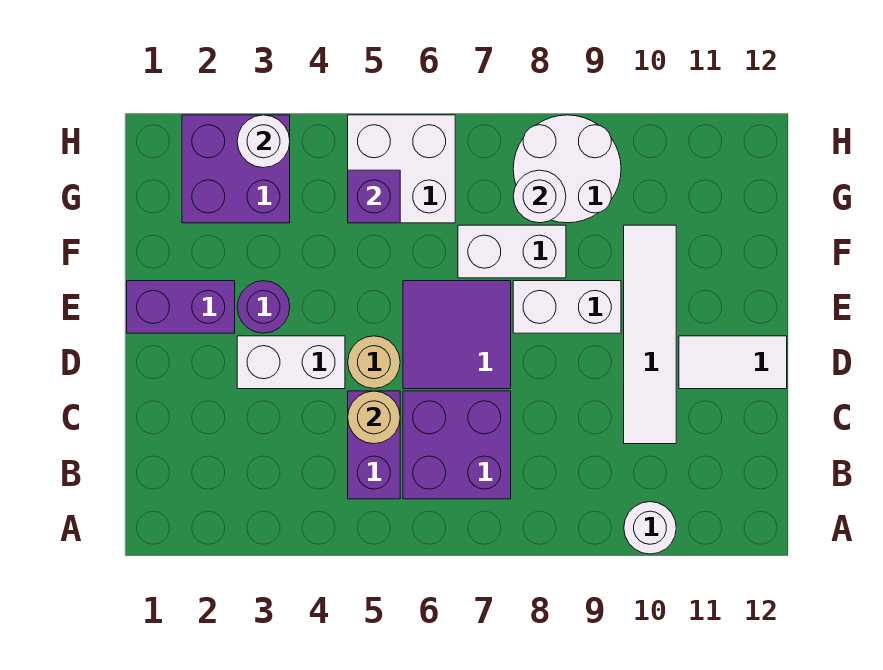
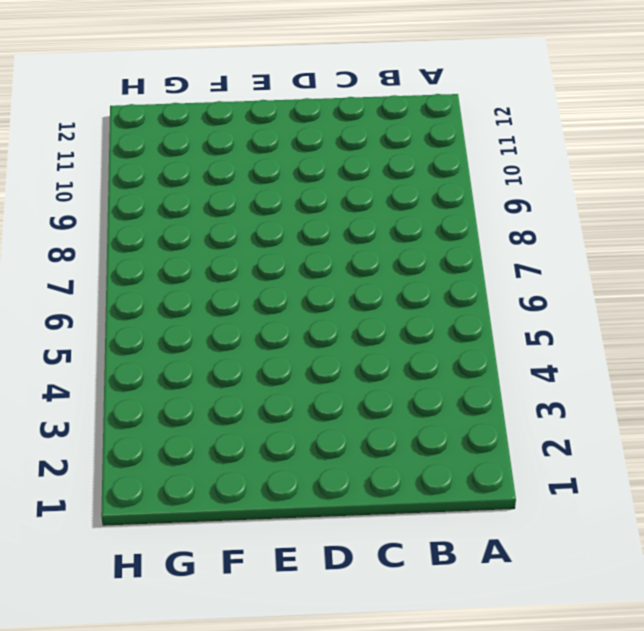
none -> white round brick A10 level 1
none -> purple brick B5:C5 level 1
none -> purple brick B6:C7 level 1

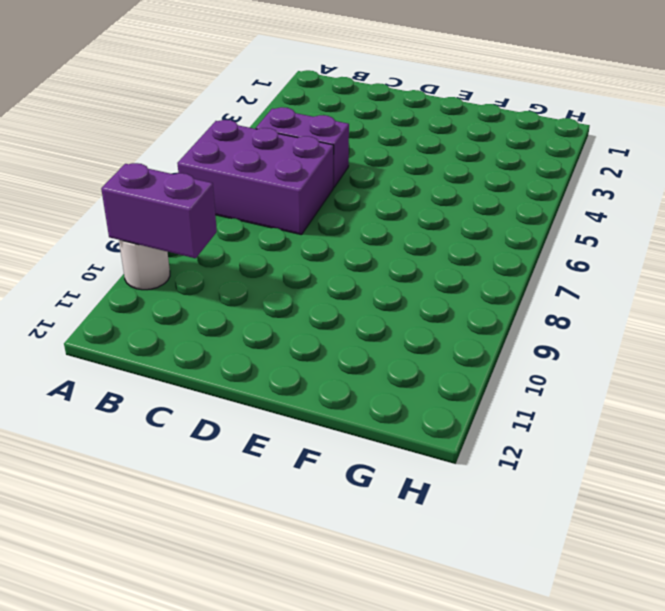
purple brick A6:C7 level 1 -> purple brick B6:C7 level 1
purple brick A10:B10 level 2 -> purple brick E1:E2 level 1
none -> white tile C10:F10 level 1
none -> white brick D3:D4 level 1
none -> tan round brick D5 level 1

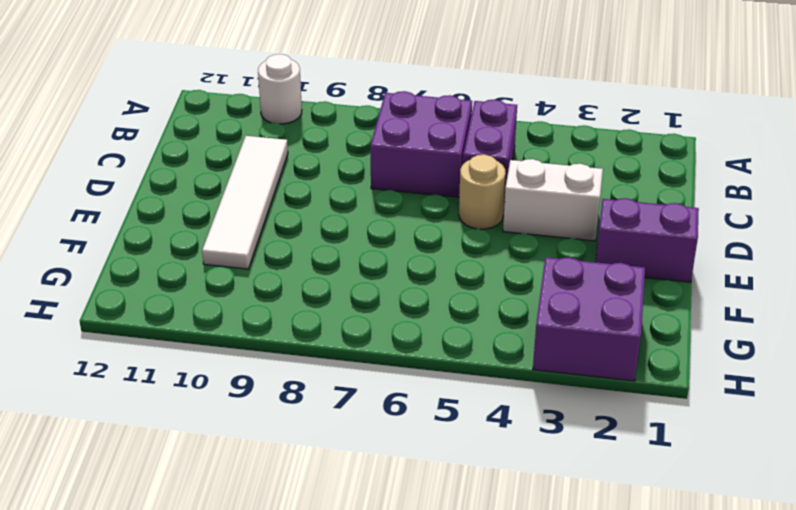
none -> purple tile D6:E7 level 1
none -> white tile D11:D12 level 1
none -> purple round brick E3 level 1

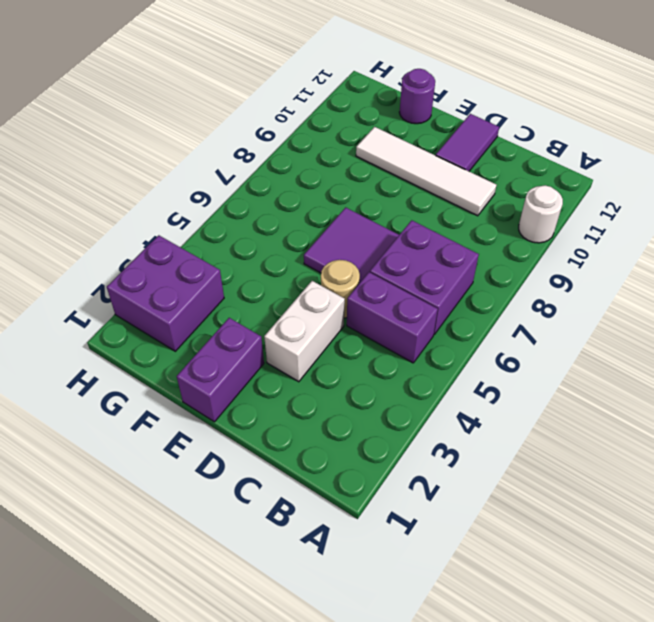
purple tile D11:D12 level 1 -> white tile D11:D12 level 1
purple round brick F12 level 1 -> purple round brick E3 level 1
none -> white brick E8:E9 level 1
none -> white brick F7:F8 level 1
none -> white brick G5:H6 level 1

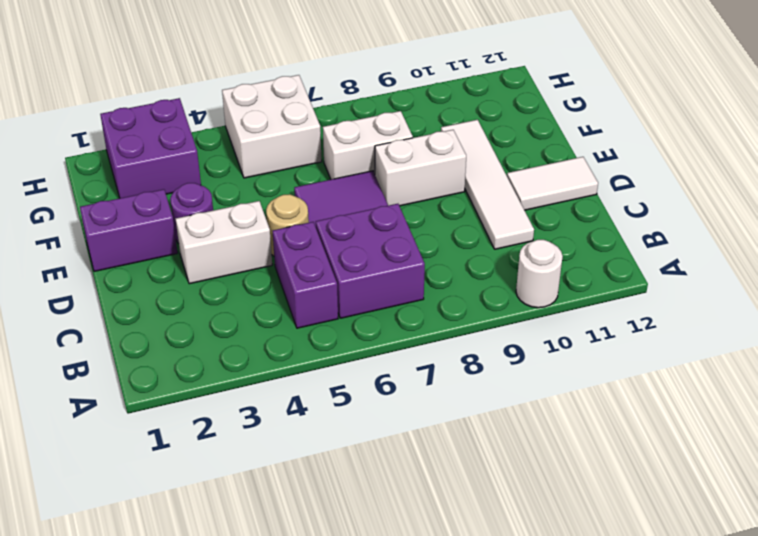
none -> white round brick G8:H9 level 1
none -> tan round brick C5 level 2
none -> purple brick G5 level 2

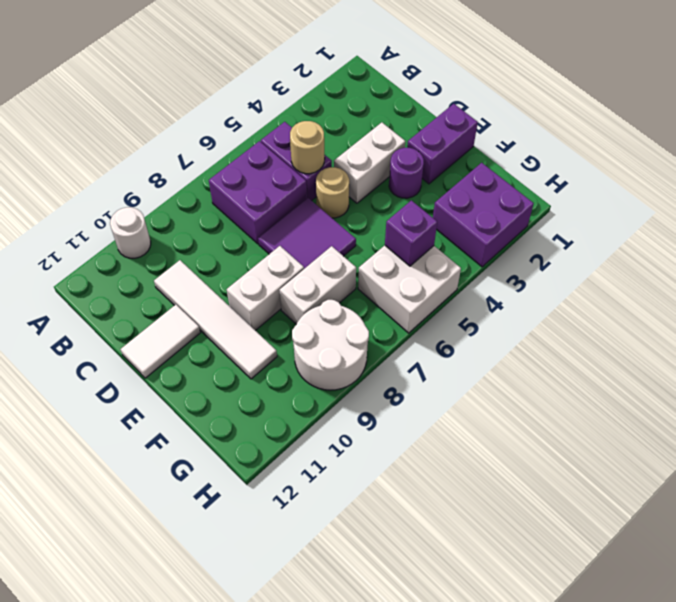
none -> white round brick G8 level 2
none -> white round brick H3 level 2

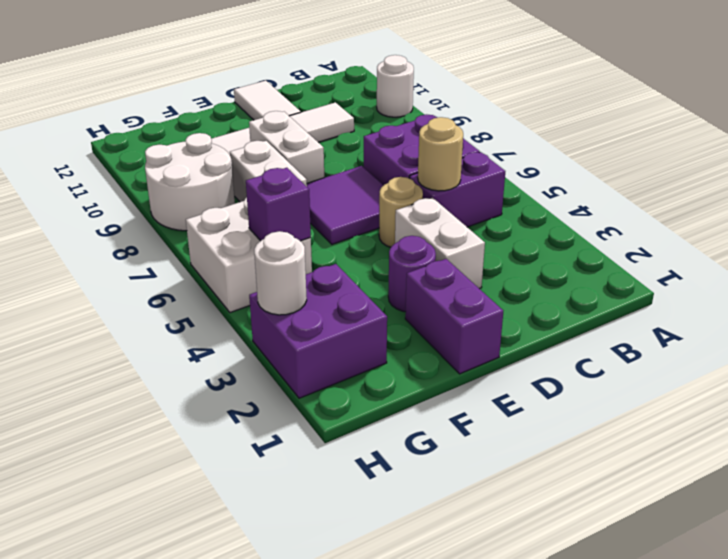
none -> white round brick G8 level 2

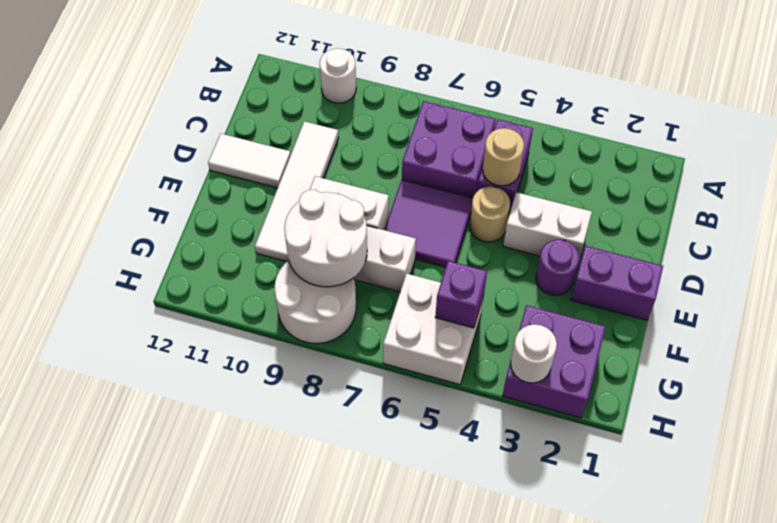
white round brick F8:G9 level 2 -> white round brick G8 level 2

